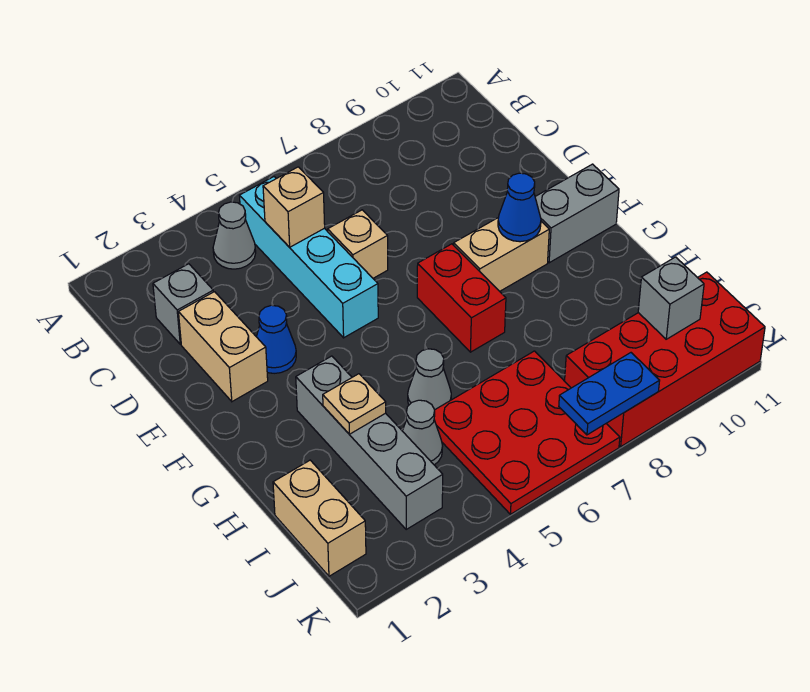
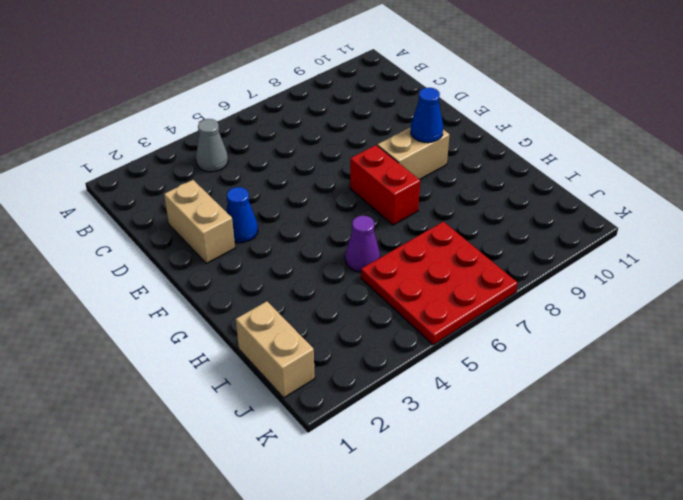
purple cone H5 level 1 -> grey cone H5 level 1
none -> cyan brick B5:E5 level 1
none -> grey brick C2 level 1
none -> tan brick D6 level 1

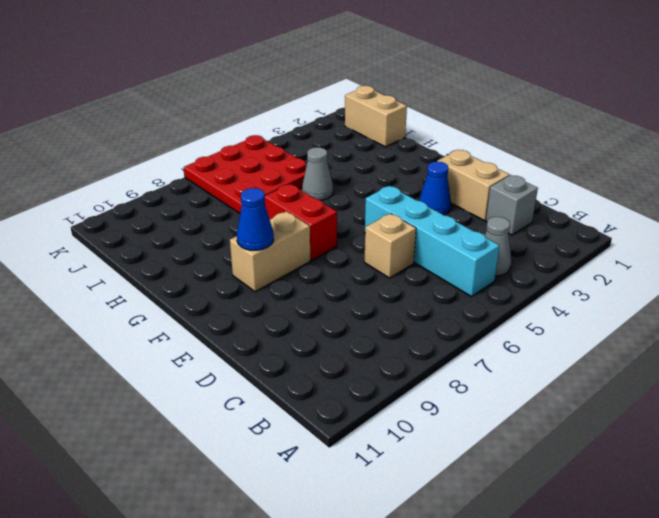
none -> grey brick F10:F11 level 1
none -> grey brick G3:J3 level 1
none -> grey cone I4 level 1

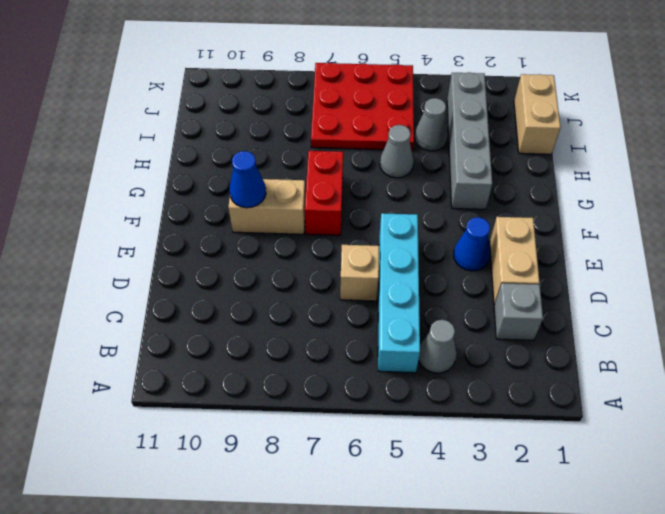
none -> grey brick F10:F11 level 1
none -> red brick J8:K11 level 1
none -> tan brick C5 level 2

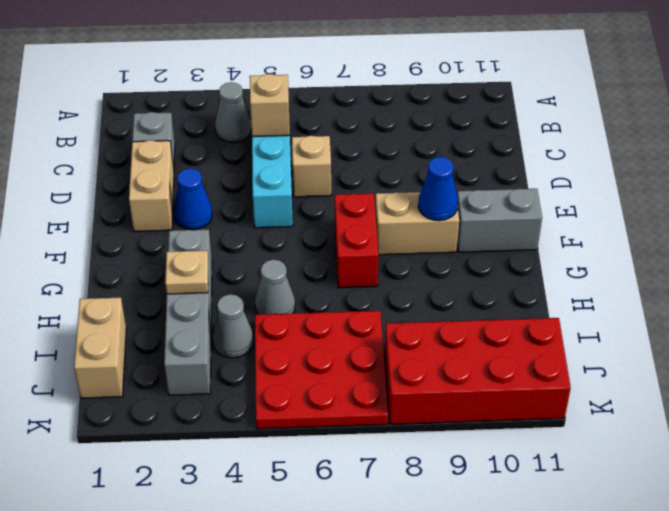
none -> grey brick J10 level 2
none -> blue plate K7:K8 level 2

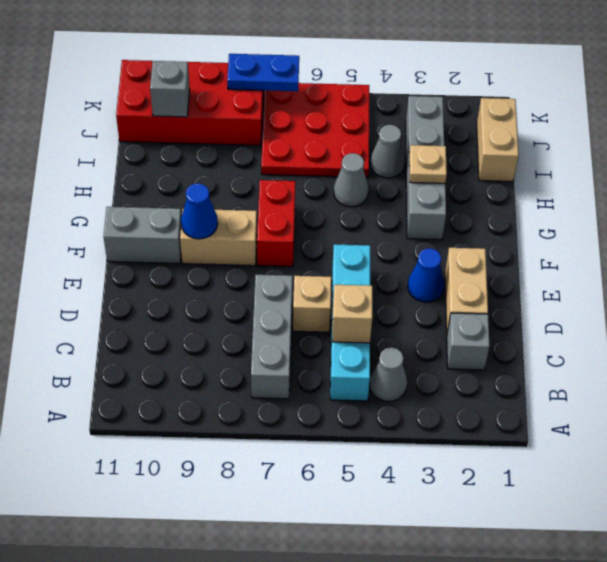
grey brick B7:D7 level 1 -> none

